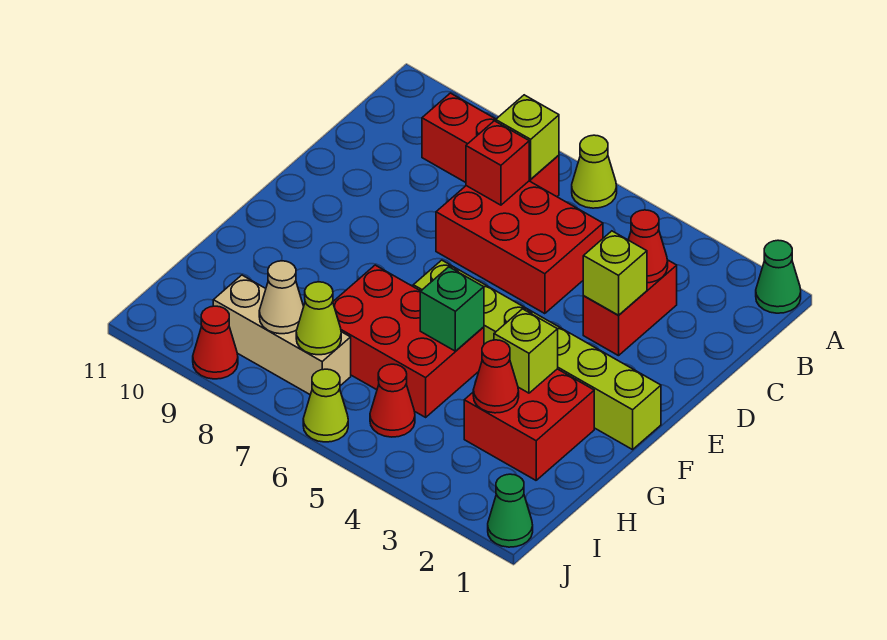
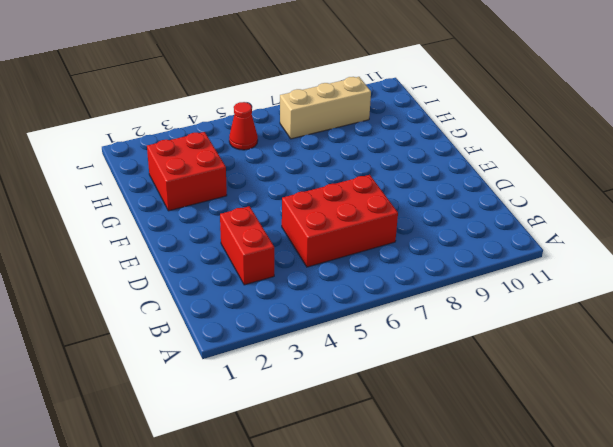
none -> green cone A1 level 1
none -> lime cone A6 level 1
none -> red brick B7:B9 level 1

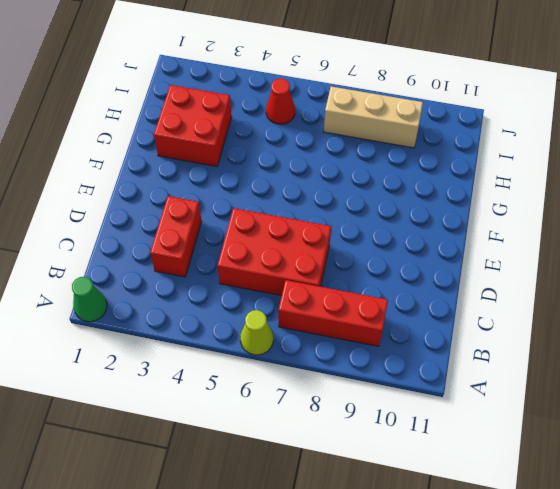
none -> lime brick F1:F6 level 1
none -> red brick G5:H7 level 1
none -> green cone J1 level 1

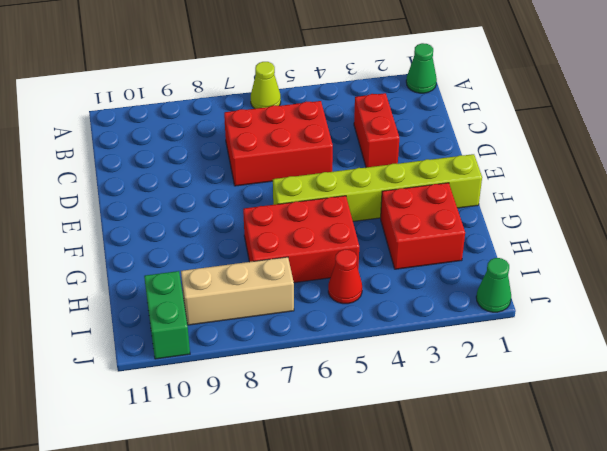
green brick I10:J10 level 1 -> none
none -> red brick B7:B9 level 1
none -> lime cone J6 level 1
none -> red cone J9 level 1

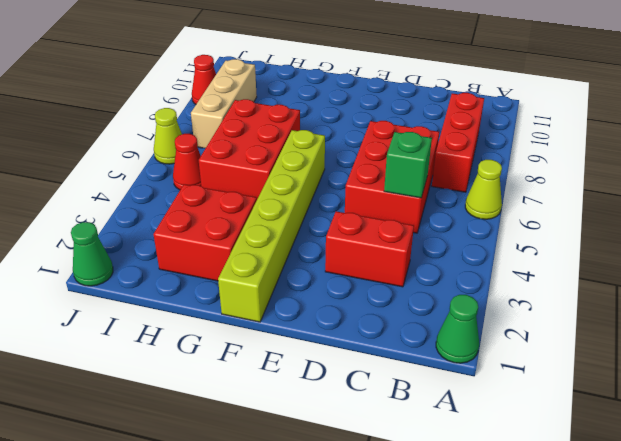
green brick C5 level 2 -> green brick G5 level 2
none -> lime brick B7 level 2
none -> red cone C3 level 2
none -> red brick C7 level 2

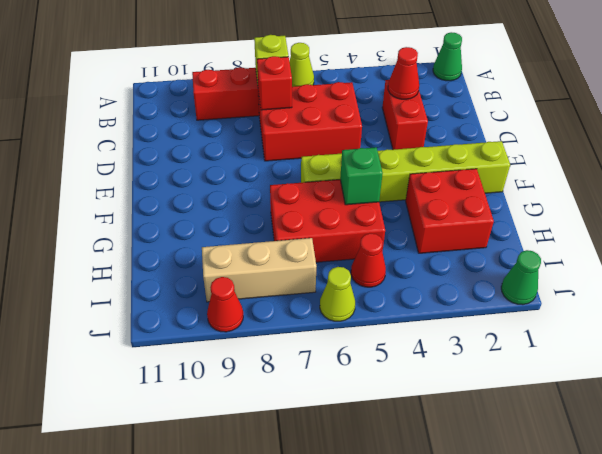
none -> lime brick D3 level 2
none -> lime brick G3 level 2
none -> red cone H3 level 2

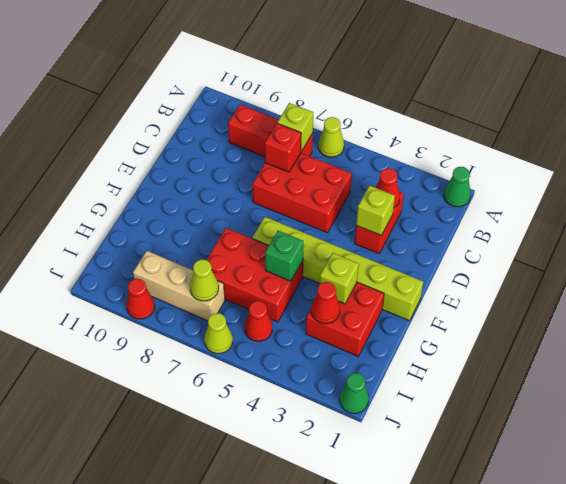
none -> tan cone I8 level 2

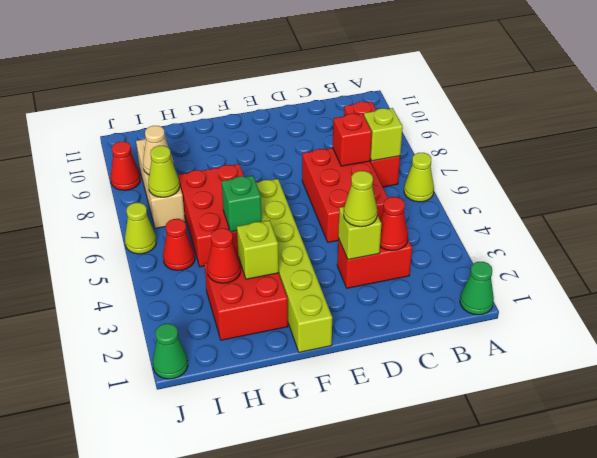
lime cone D3 level 3 -> none

